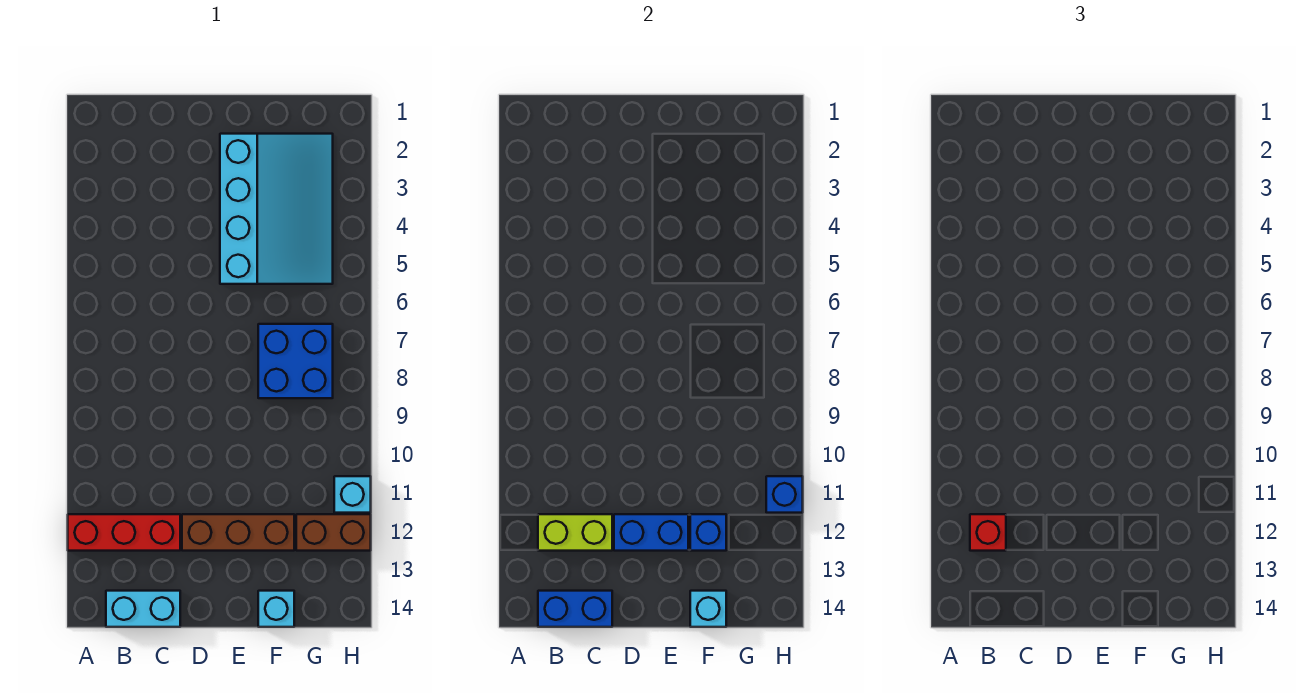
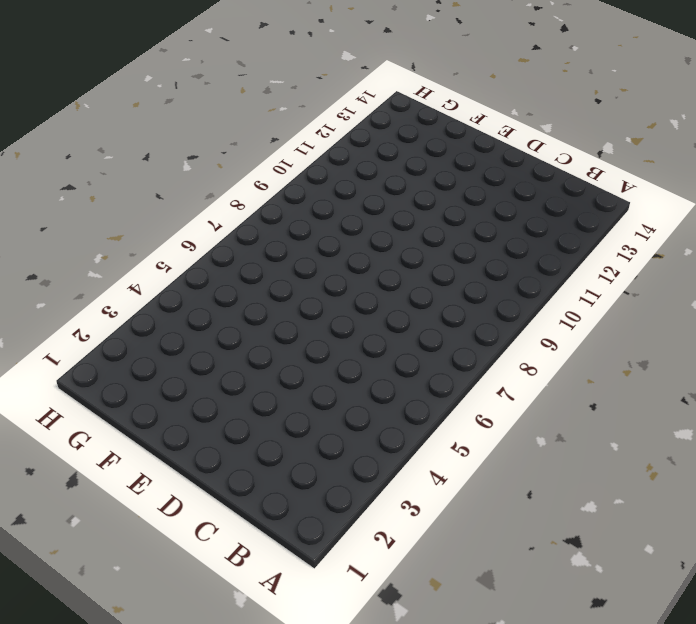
none -> red brick A12:C12 level 1
none -> cyan brick B14:C14 level 1
none -> brown brick D12:F12 level 1

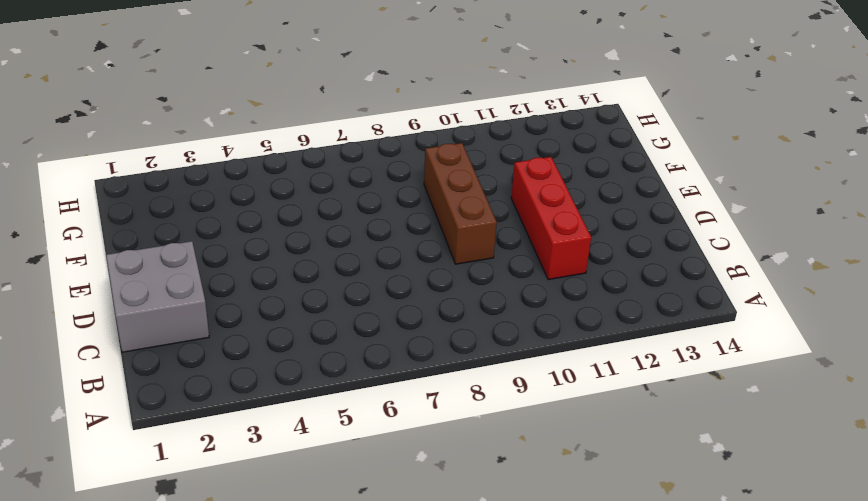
grey brick C1:D2 level 1 -> none
red brick C11:E11 level 1 -> red brick A12:C12 level 1
brown brick D9:F9 level 1 -> brown brick D12:F12 level 1
none -> cyan brick B14:C14 level 1
none -> cyan slope E2:G5 level 1 top E
none -> blue brick F7:G8 level 1

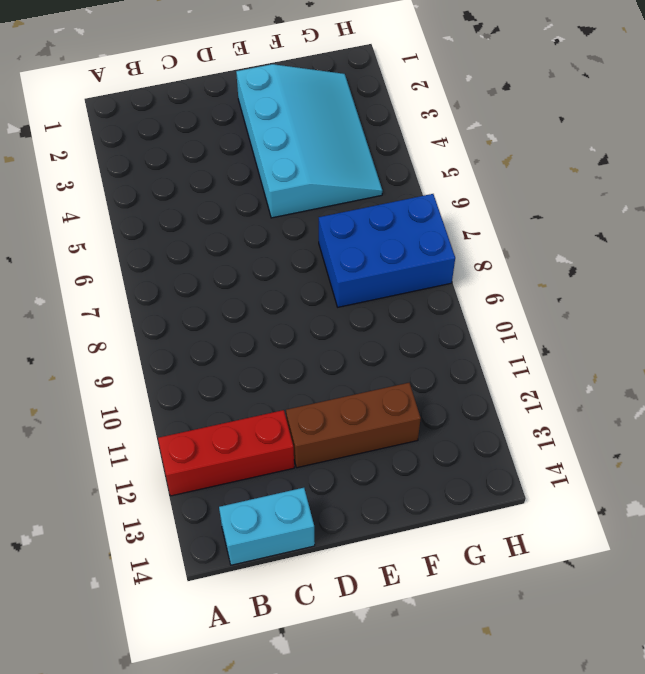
blue brick F7:H8 level 1 -> blue brick F7:G8 level 1
none -> cyan brick F14 level 1
none -> brown brick G12:H12 level 1
none -> cyan brick H11 level 1

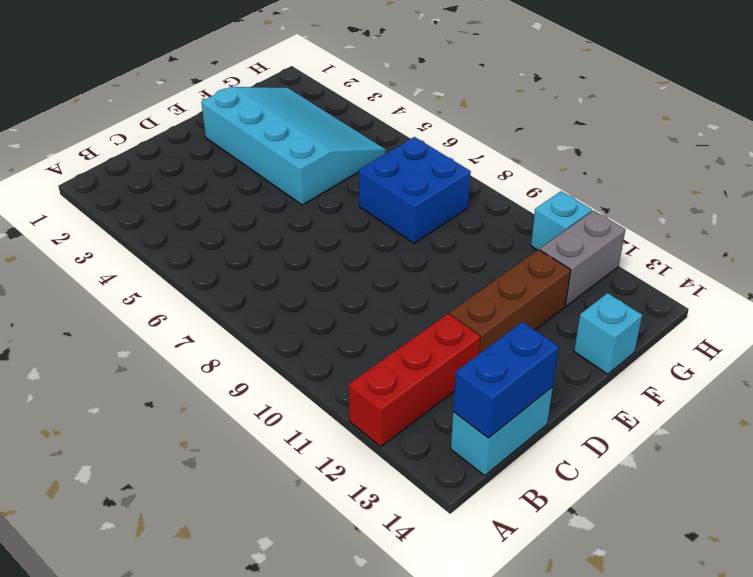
grey brick G12:H12 level 1 -> brown brick G12:H12 level 1
none -> lime brick B12:C12 level 2
none -> blue brick D12:E12 level 2
none -> blue brick F12 level 2

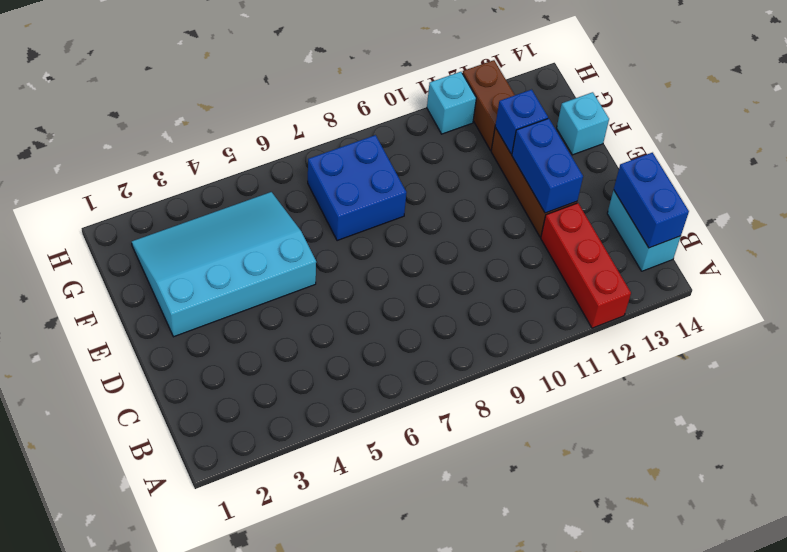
none -> lime brick B12:C12 level 2
none -> cyan brick F14 level 2
none -> blue brick H11 level 2

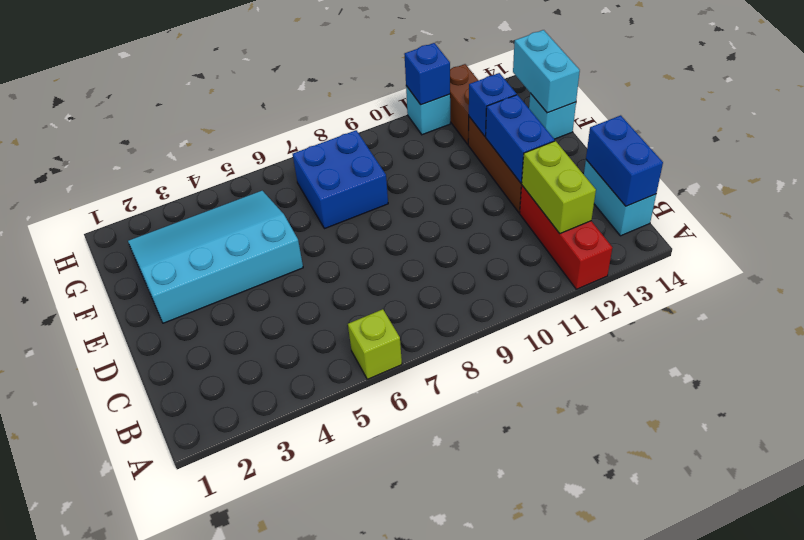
lime brick A6 level 1 -> none
cyan brick F14:G14 level 2 -> cyan brick F14 level 2
none -> red brick B12 level 3

